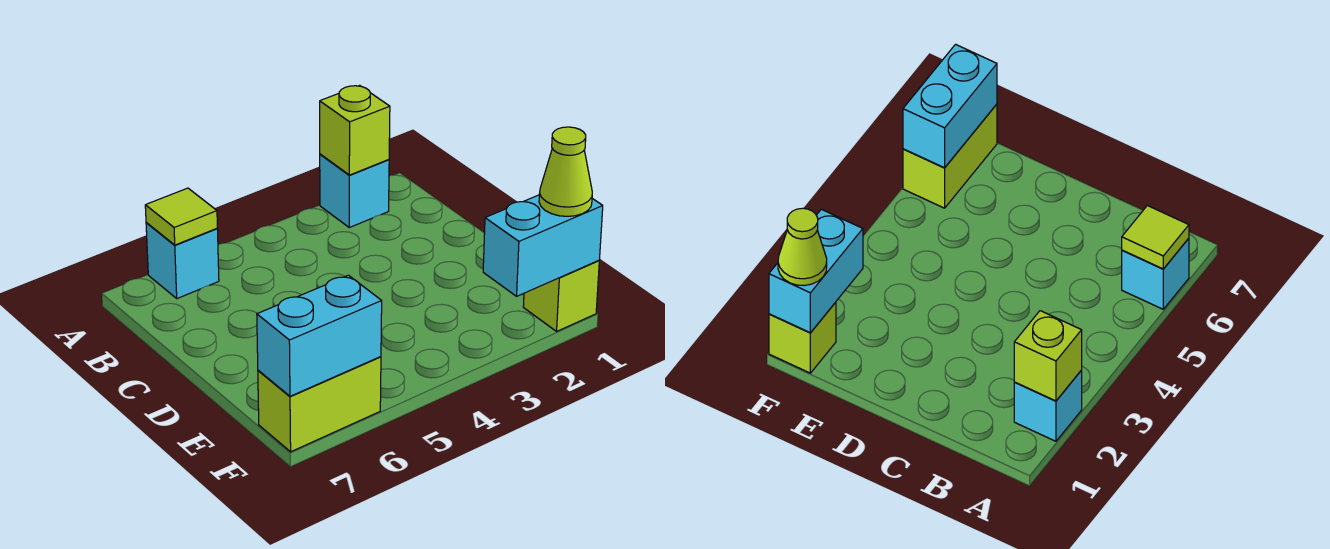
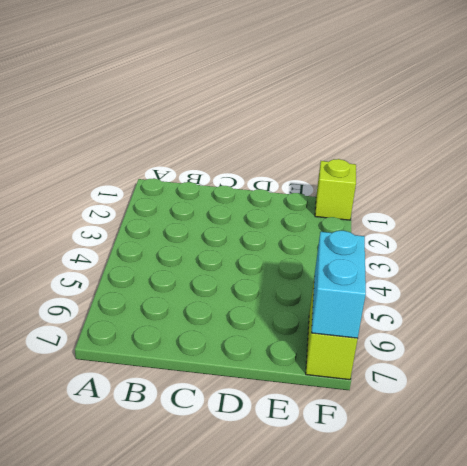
none -> cyan brick A2 level 1
none -> cyan brick A6 level 1

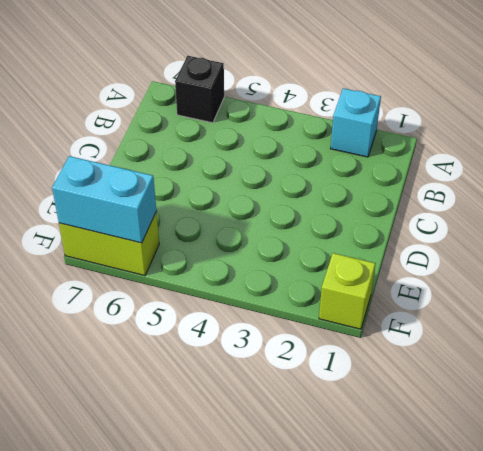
black brick A6 level 1 -> cyan brick A6 level 1
none -> lime brick A2 level 2
none -> lime tile A6 level 2

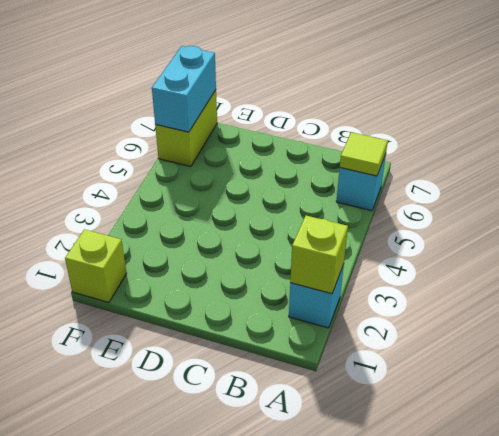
none -> cyan brick F1:F2 level 2
none -> lime cone F1 level 3

